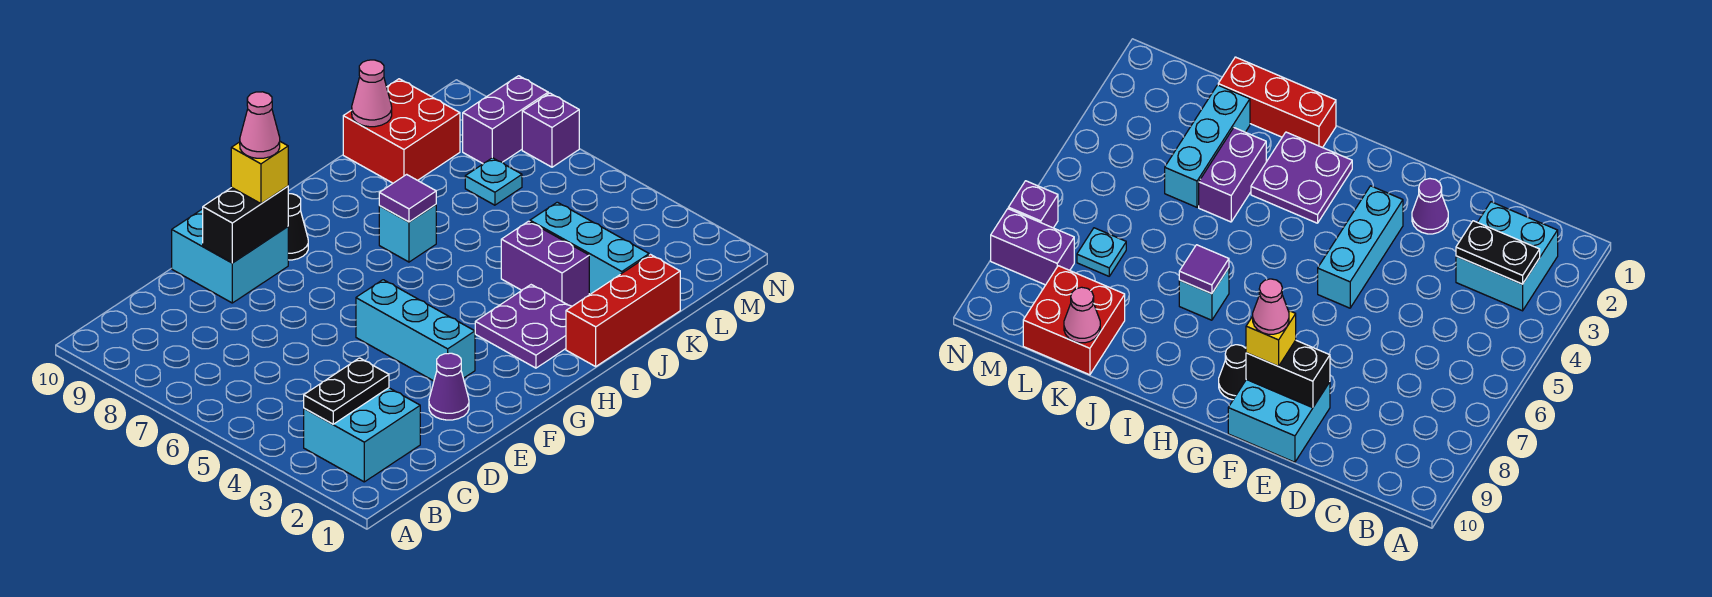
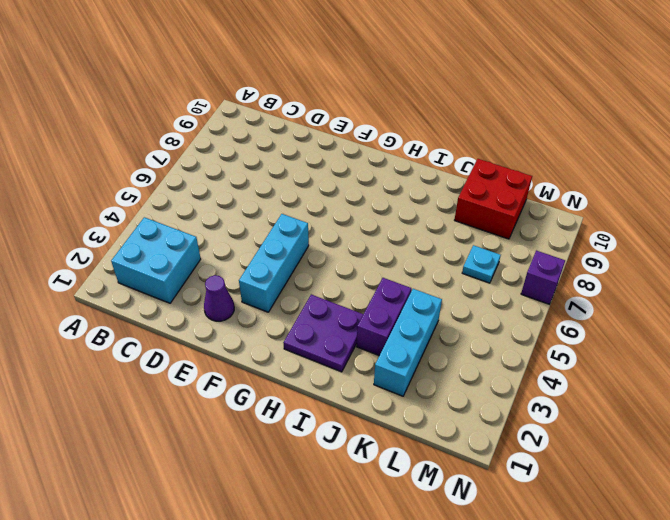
none -> cyan brick E9:F10 level 1
none -> black cone G9 level 1
none -> red brick I1:K1 level 1

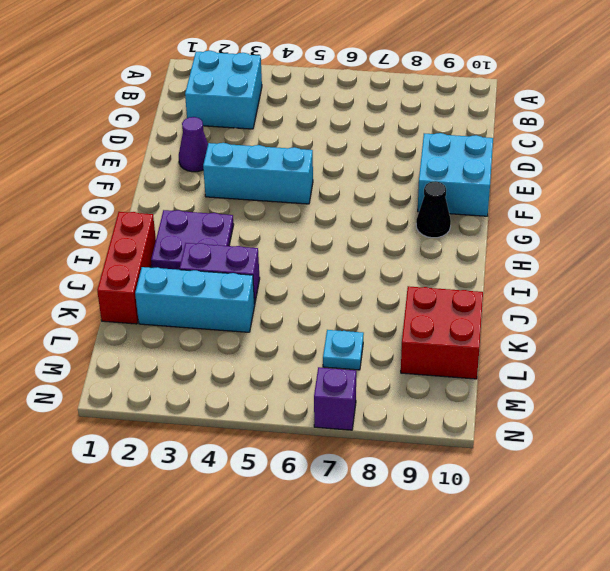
none -> cyan brick I7 level 1
none -> purple brick M8:N8 level 1
none -> black plate B3:C3 level 2

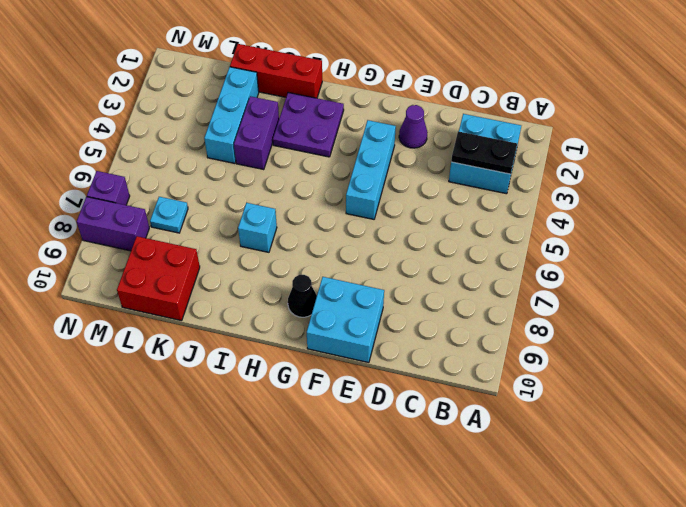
none -> black brick E9:F9 level 2
none -> purple tile I7 level 2
none -> pink cone K10 level 2

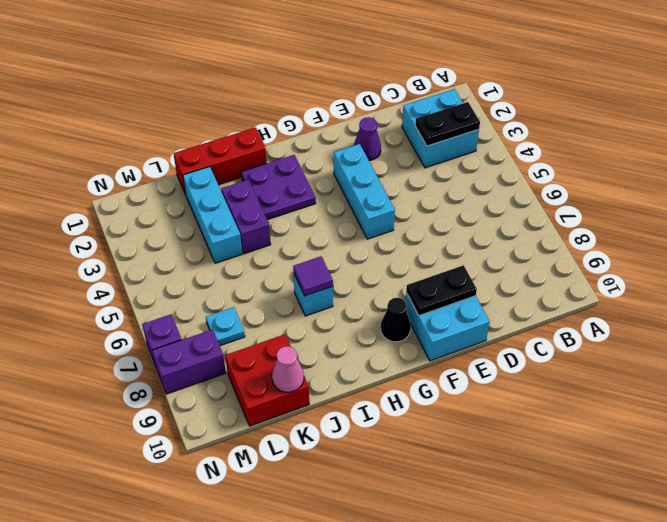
black plate E9:F9 level 2 -> black brick E9:F9 level 2
none -> yellow brick F9 level 3
none -> pink cone F9 level 4

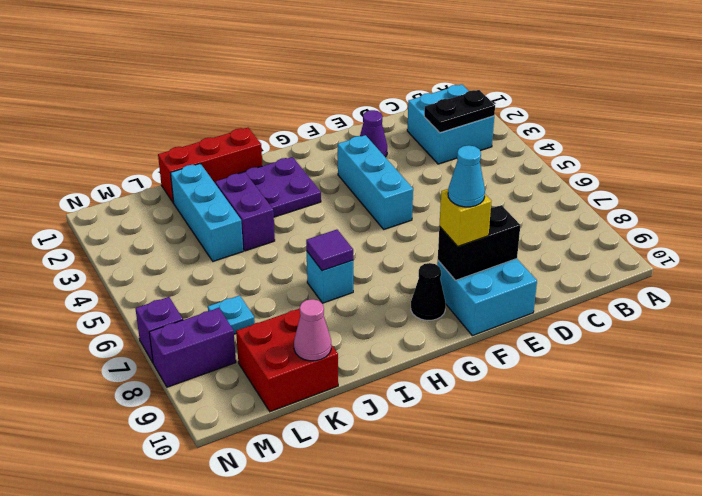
cyan cone F9 level 4 -> pink cone F9 level 4

